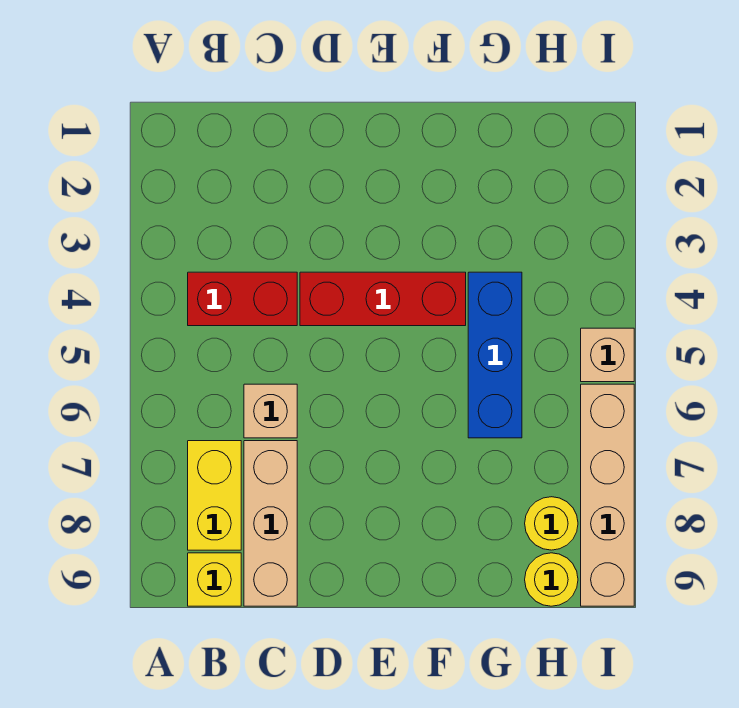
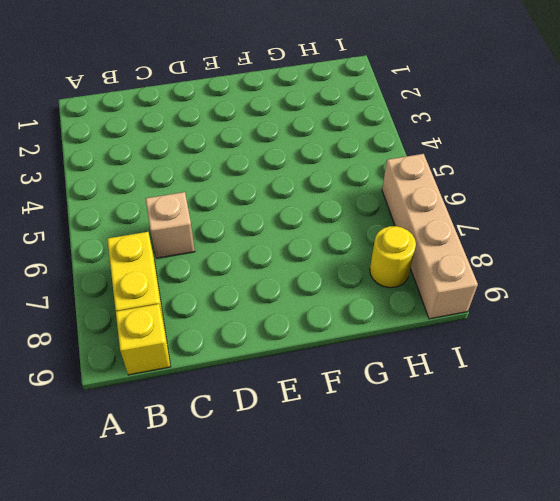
none -> red brick B4:C4 level 1
none -> tan brick C7:C9 level 1

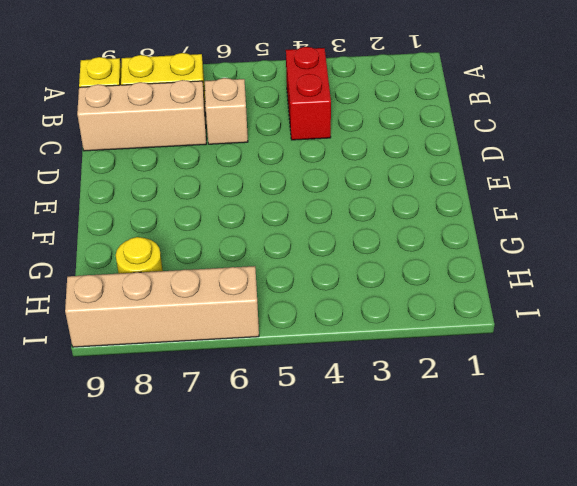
none -> red brick D4:F4 level 1
none -> blue brick G4:G6 level 1

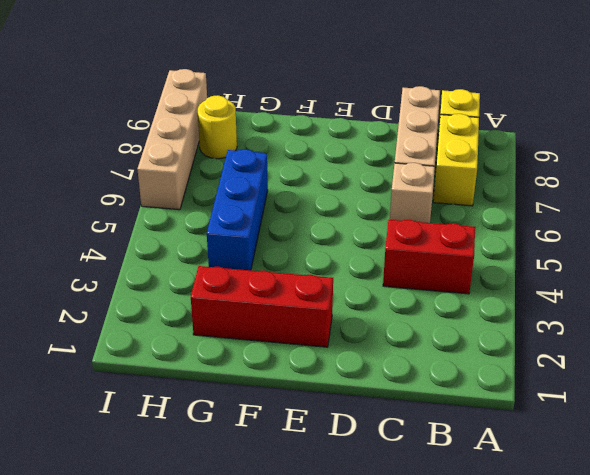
red brick E2:G2 level 1 -> red brick D4:F4 level 1
none -> yellow round brick H9 level 1
none -> tan brick I5 level 1

